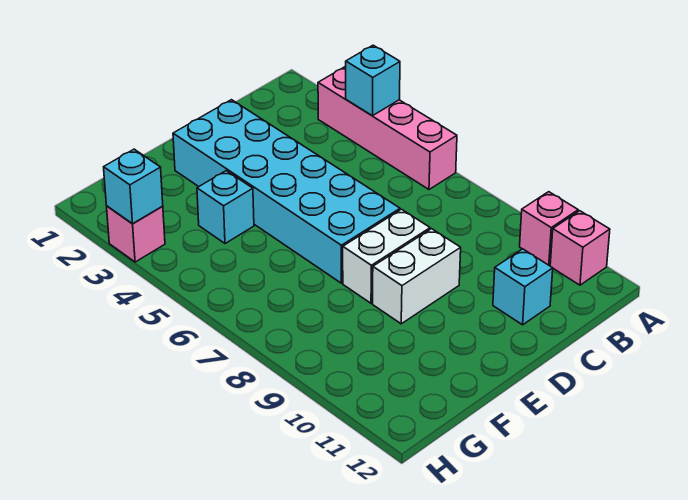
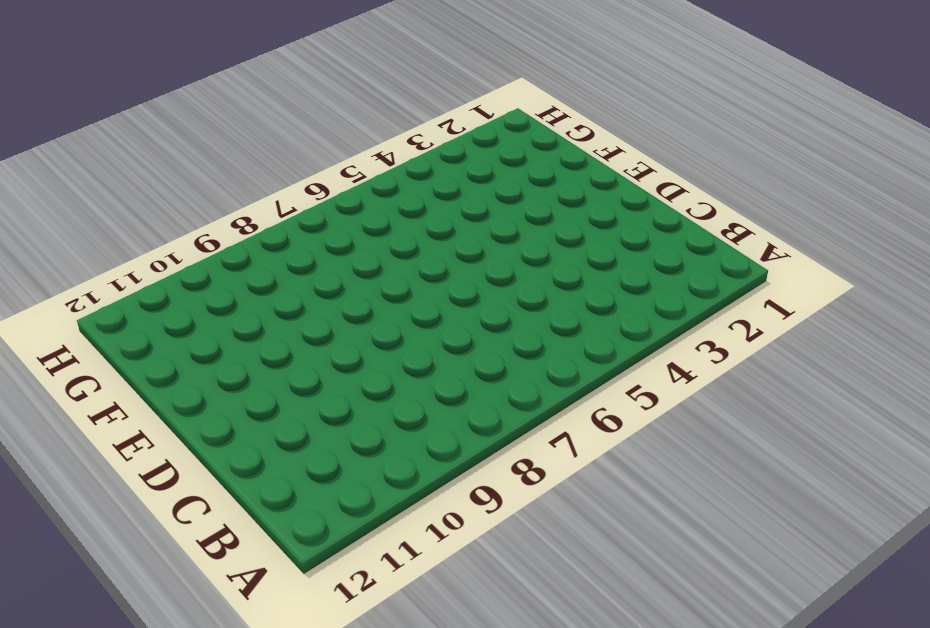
none -> pink brick A3:A6 level 1
none -> pink brick A10 level 1

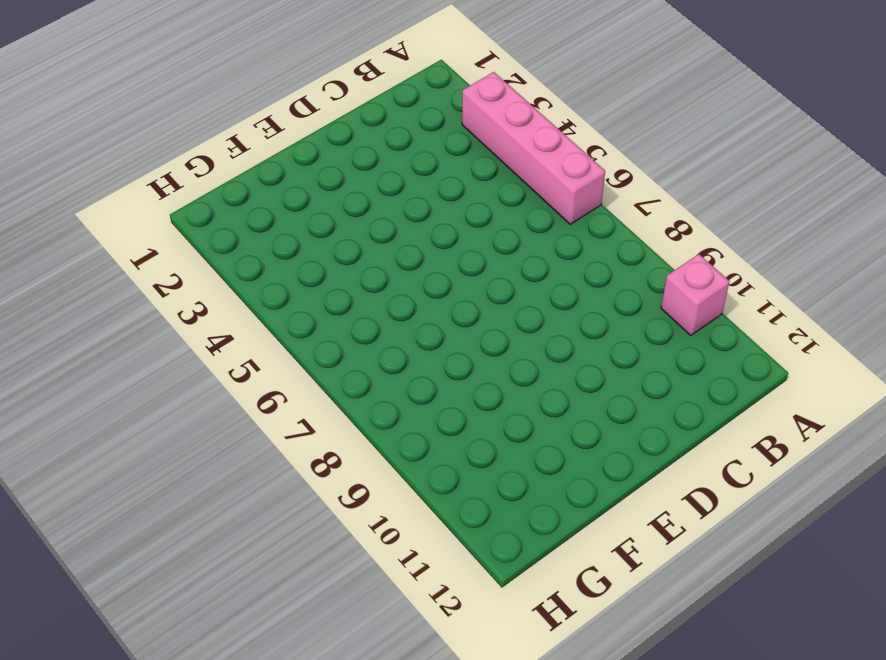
none -> pink brick A11 level 1
none -> cyan brick C11 level 1

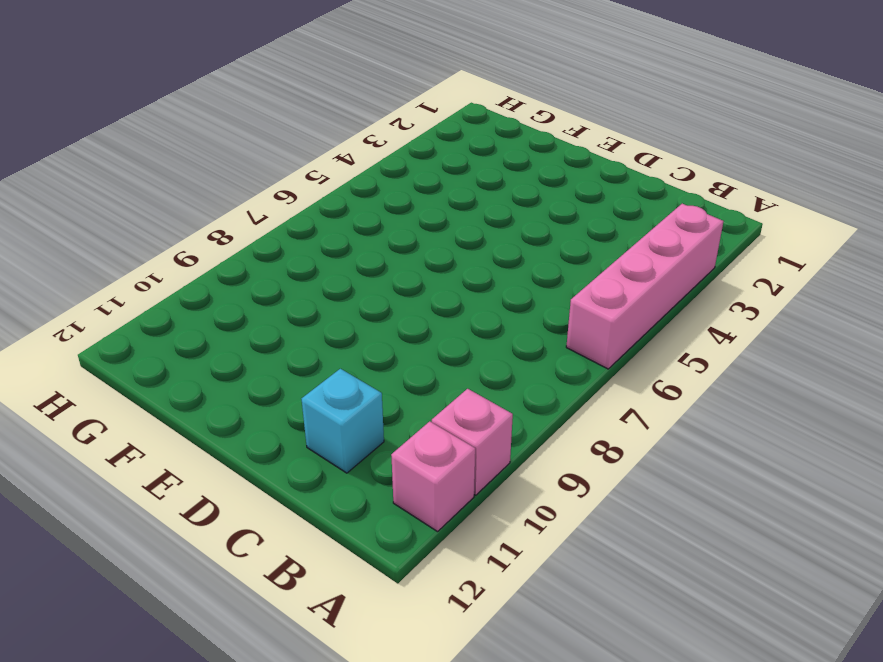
none -> cyan brick D2:E7 level 1
none -> white brick D8:E8 level 1

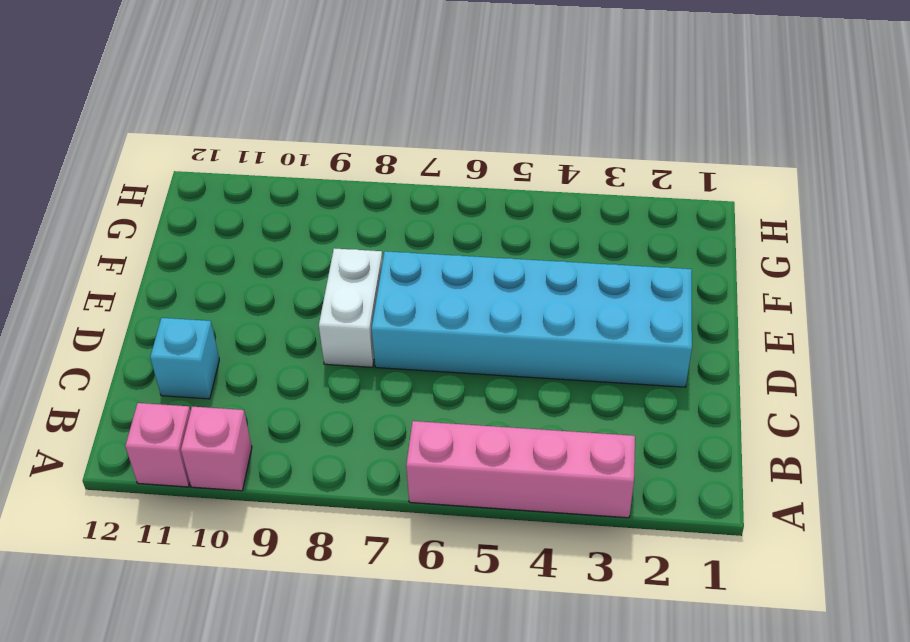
none -> white brick D9:E9 level 1
none -> cyan brick F4 level 1

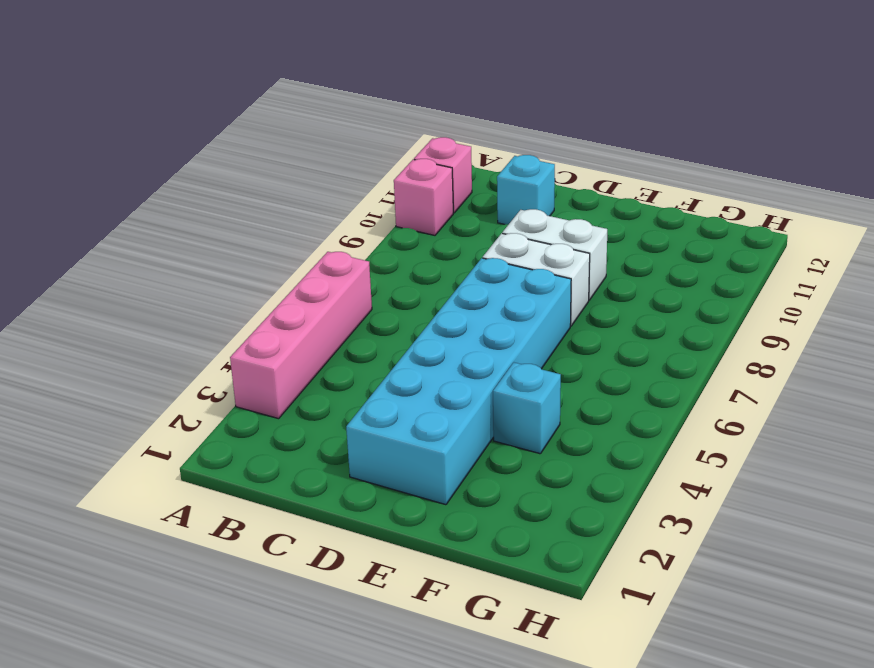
none -> pink brick H3 level 1
none -> cyan brick A4 level 2

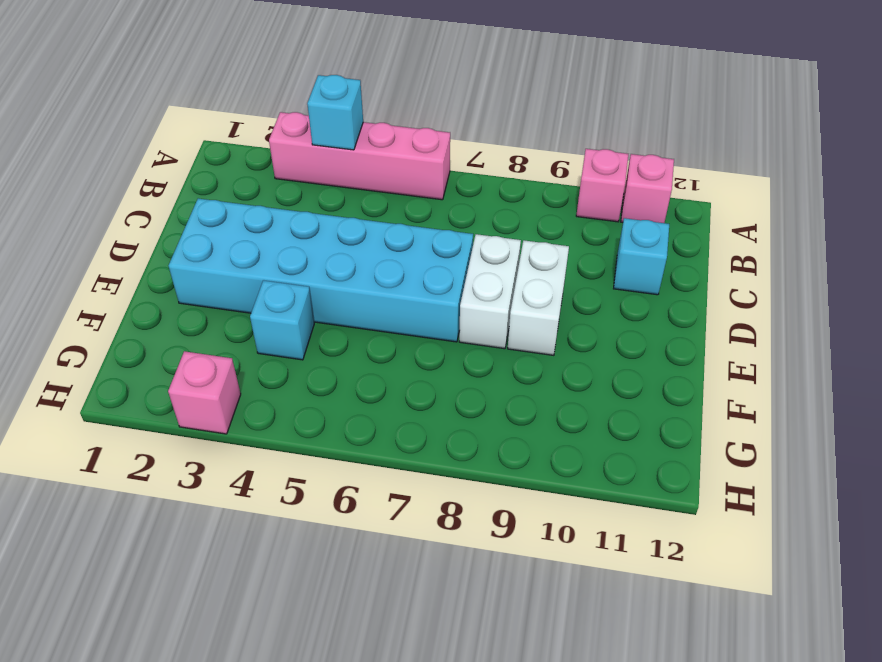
none -> cyan brick H3 level 2

